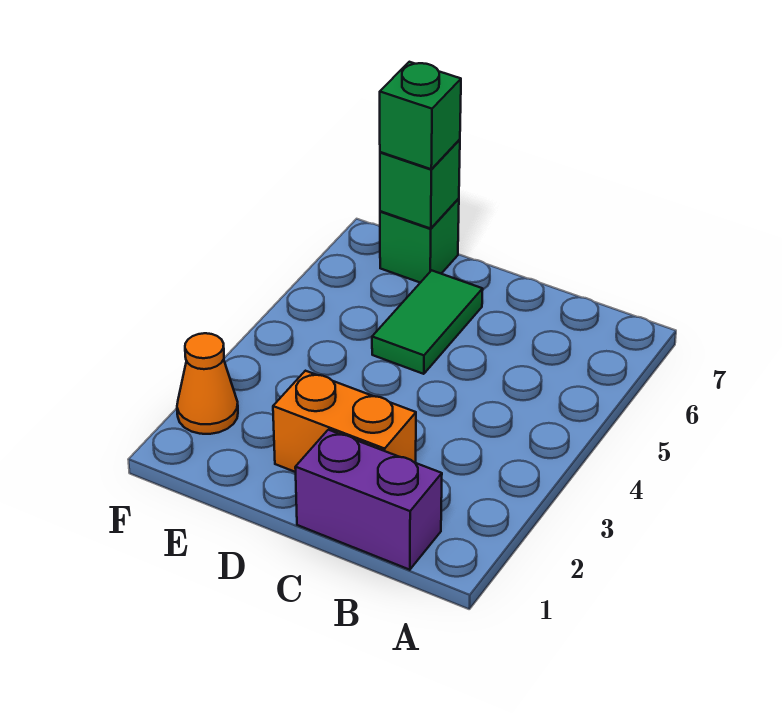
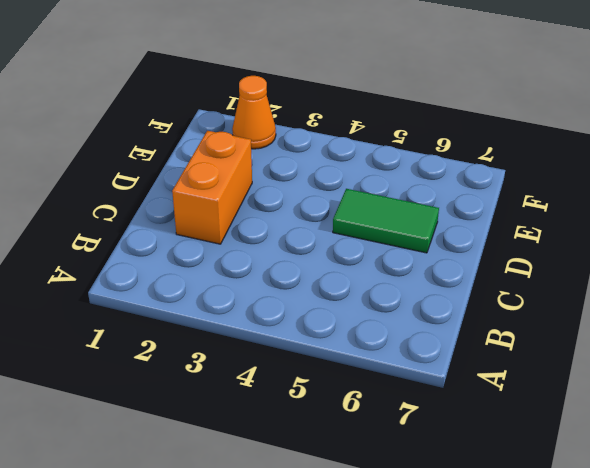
none -> purple brick B1:C1 level 1
none -> green brick E7 level 1

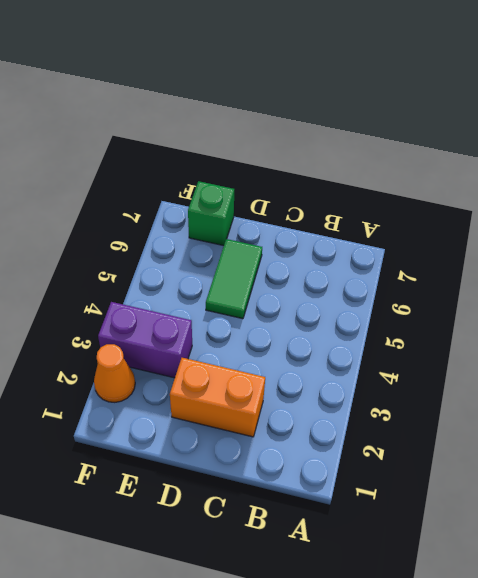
purple brick E3:F3 level 1 -> purple brick B1:C1 level 1
none -> green brick E7 level 2
none -> green brick E7 level 3

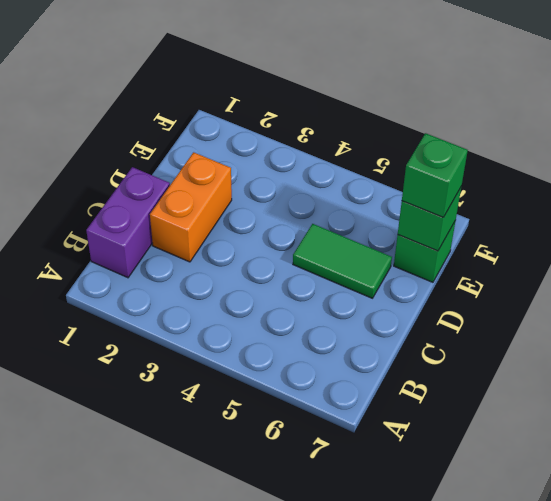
none -> orange cone F2 level 1

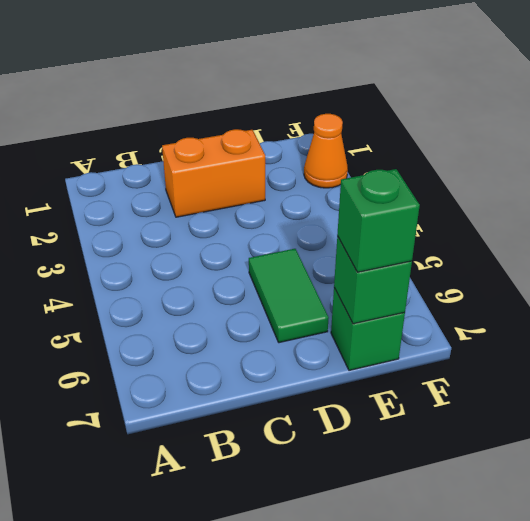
none -> purple brick B1:C1 level 1

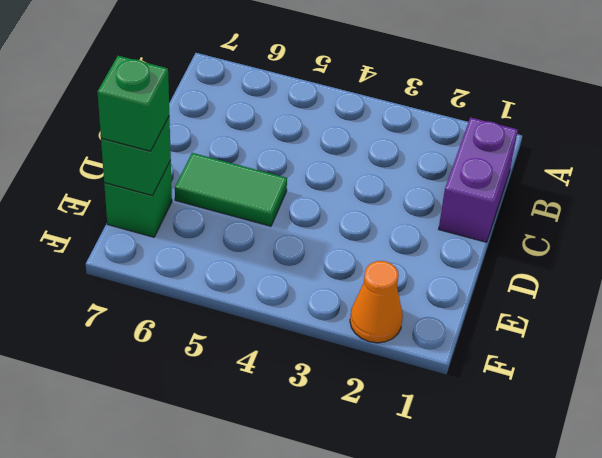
none -> orange brick C2:D2 level 1

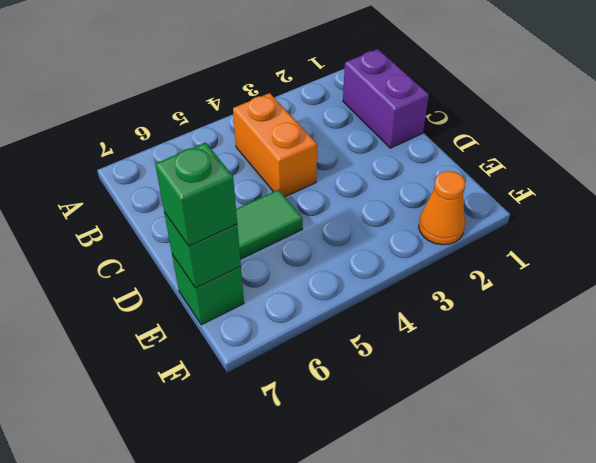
orange brick B4:C4 level 1 -> orange brick C2:D2 level 1

